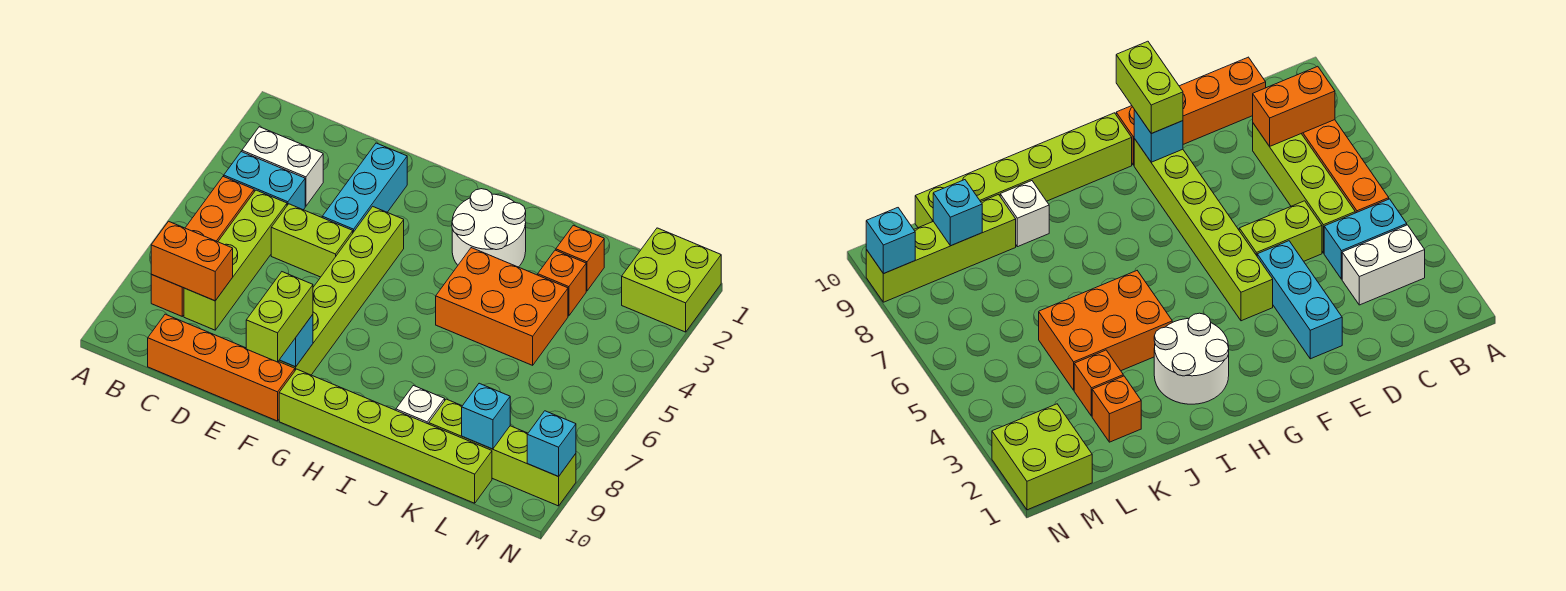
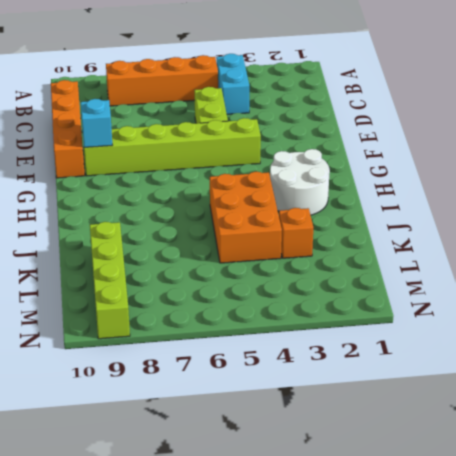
none -> white brick B3:C3 level 1
none -> lime brick C5:C8 level 1
none -> cyan brick E2:E4 level 1

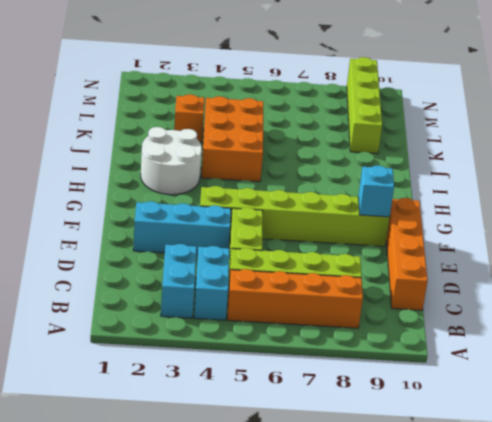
cyan brick B3:C3 level 1 -> white brick B3:C3 level 1
none -> lime brick G10:L10 level 1
none -> white brick J9 level 1
none -> orange brick K2 level 1

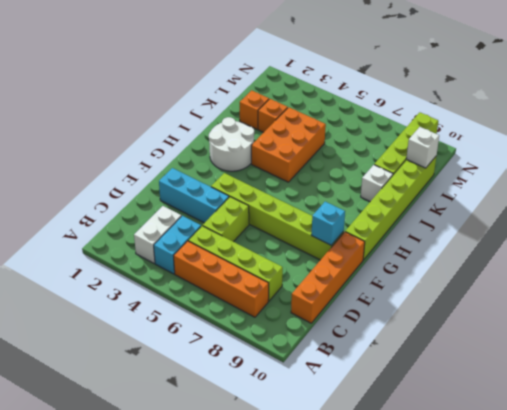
white brick L10 level 2 -> none
none -> lime brick M1:N2 level 1
none -> orange brick B8:C8 level 2
none -> cyan brick L9 level 2

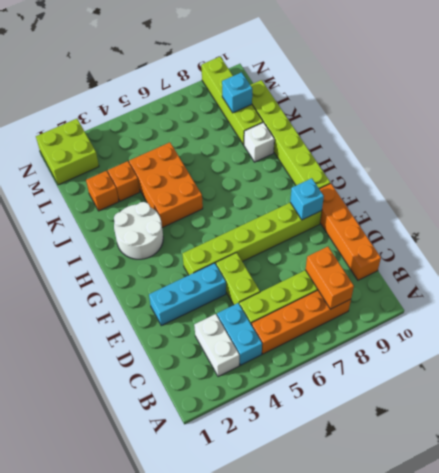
none -> cyan brick N9 level 2
none -> lime brick F9:F10 level 3

